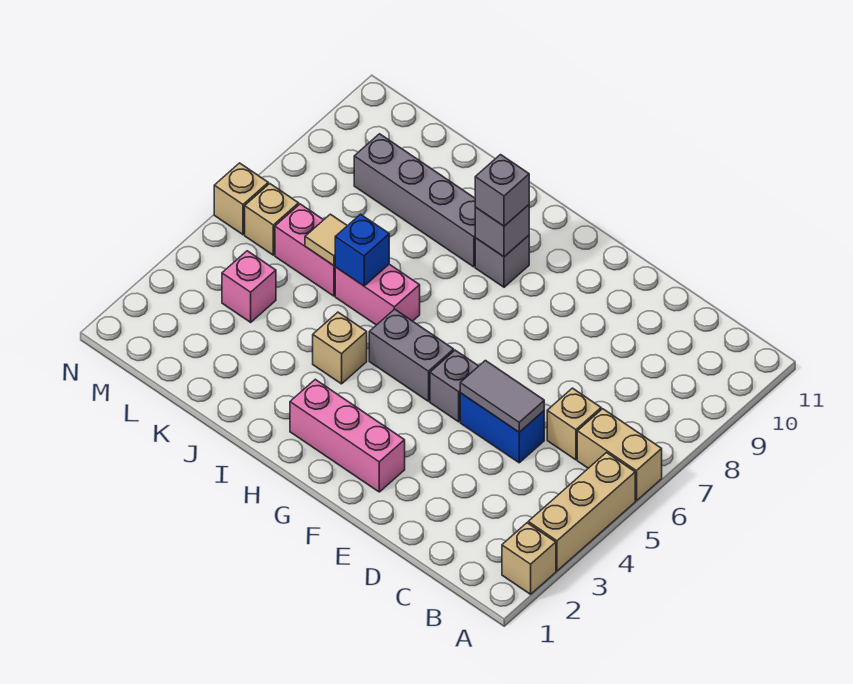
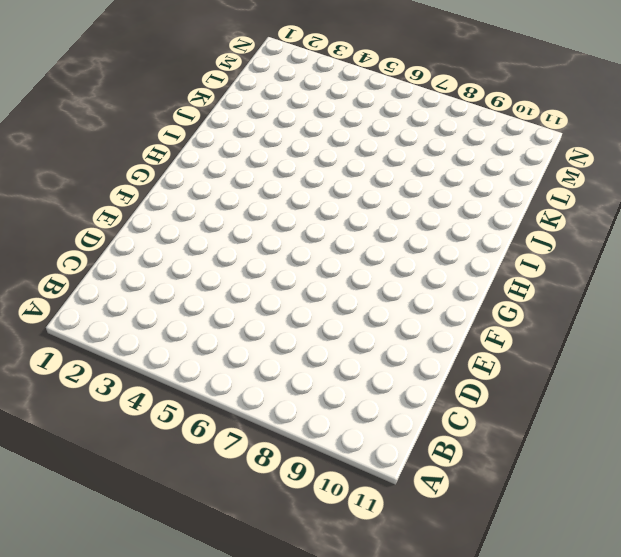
none -> tan brick A2 level 1
none -> tan brick A3:A5 level 1
none -> tan brick A6:B6 level 1

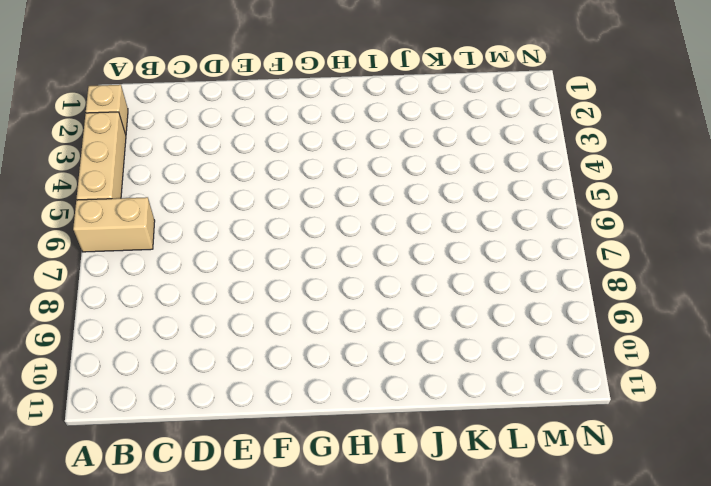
none -> tan brick C6 level 1
none -> blue brick D5:E5 level 1
none -> pink brick F2:H2 level 1

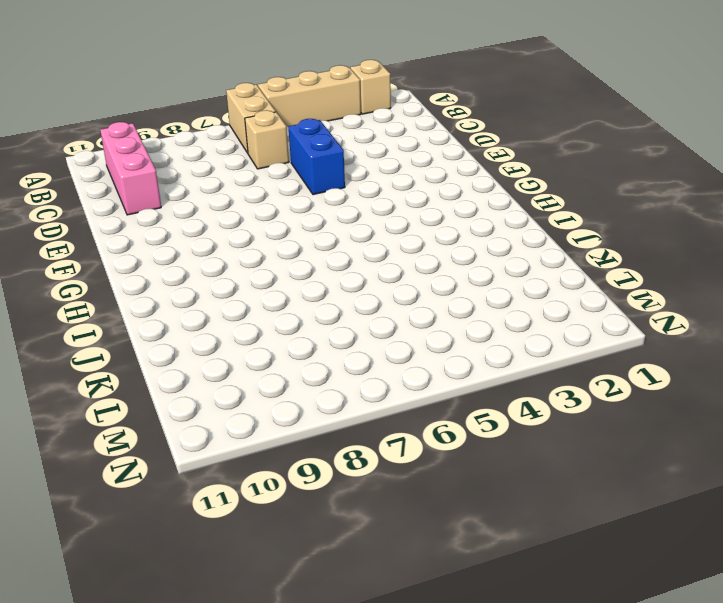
pink brick B10:D10 level 1 -> pink brick F2:H2 level 1
none -> grey brick F5 level 1
none -> grey brick G5:H5 level 1
none -> grey brick H9 level 1

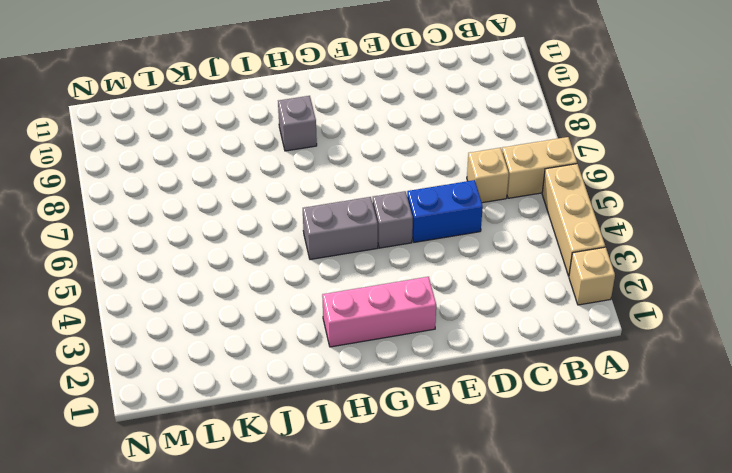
none -> tan brick I4 level 1
none -> pink brick I6:J6 level 1
none -> grey brick I9:L9 level 1

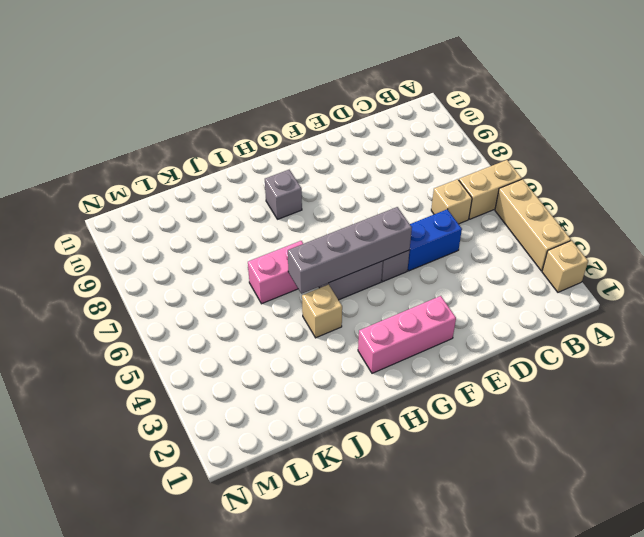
grey brick F5:I5 level 2 -> grey brick I9:L9 level 1
none -> pink brick K6:L6 level 1
none -> pink brick L4 level 1
none -> tan brick M6 level 1

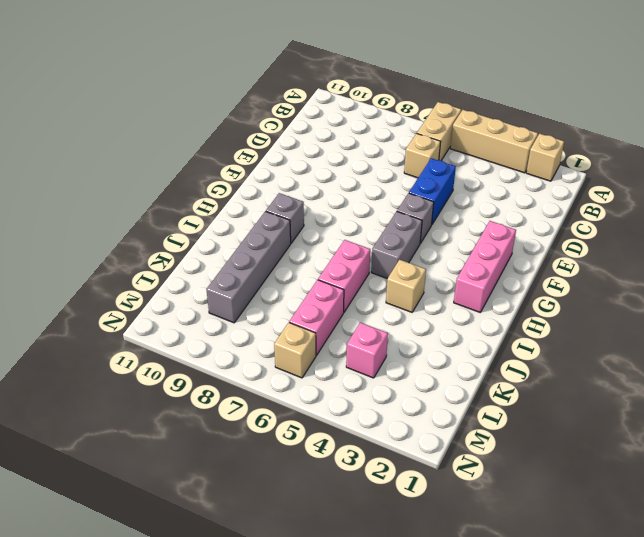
none -> tan brick N6 level 1
none -> grey tile D5:E5 level 2
none -> grey brick H9 level 2

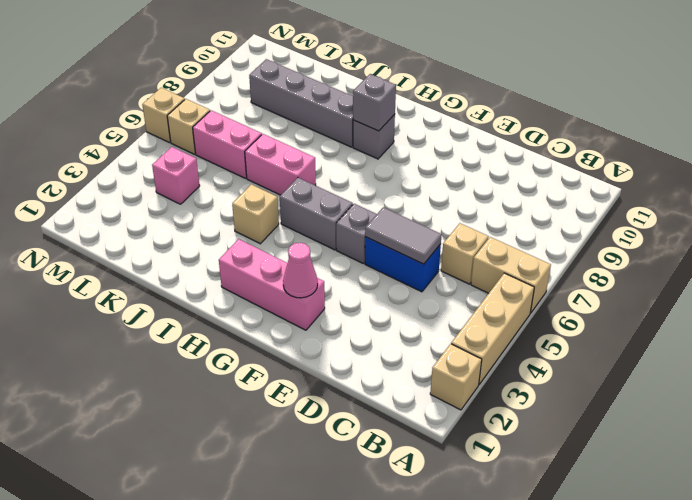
pink cone F2 level 2 -> none
none -> blue brick J6 level 2
none -> tan tile K6 level 2
none -> grey brick H9 level 3

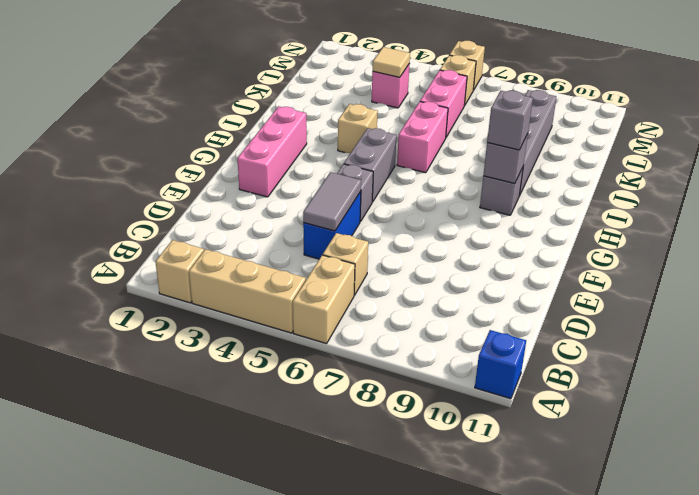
blue brick A11 level 1 -> blue brick J6 level 2
tan tile L4 level 2 -> tan tile K6 level 2

